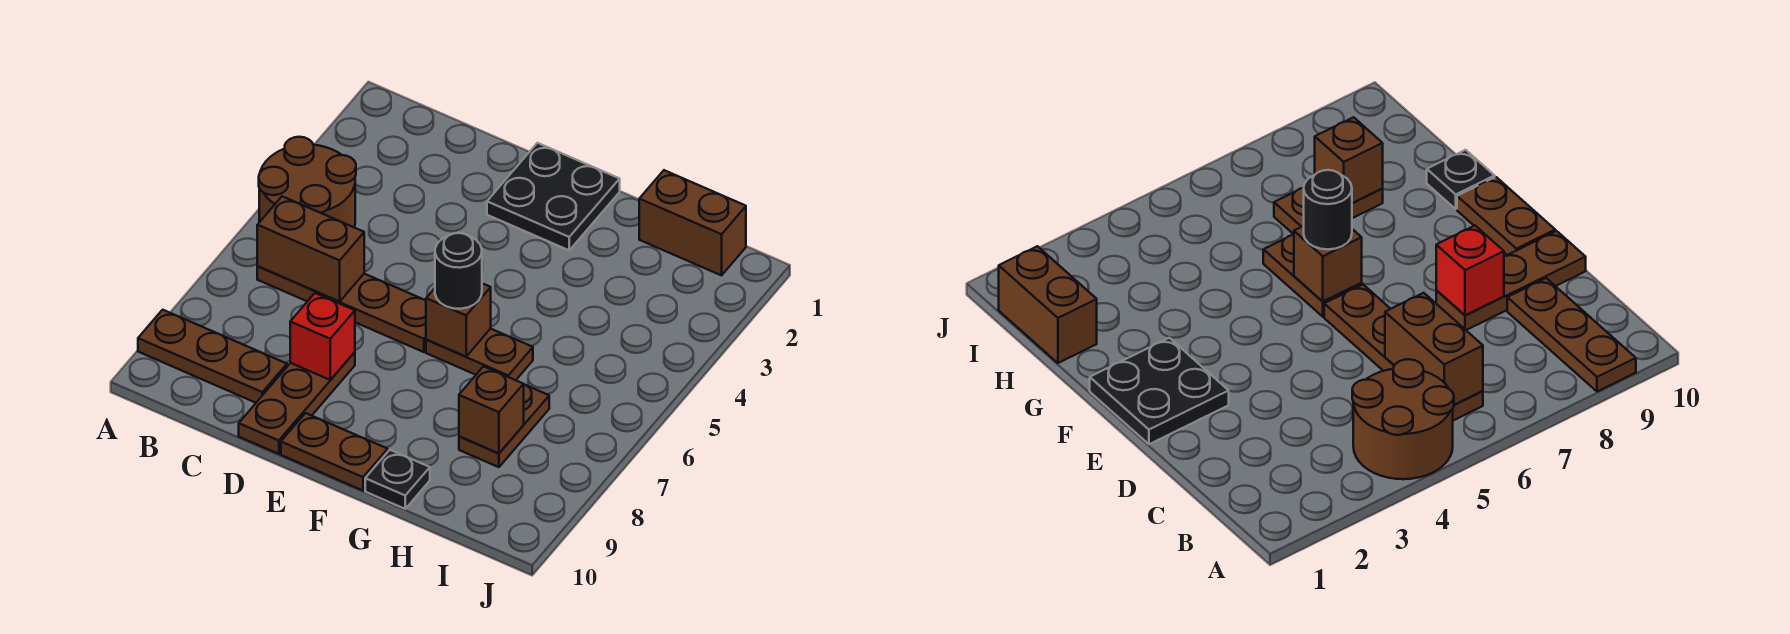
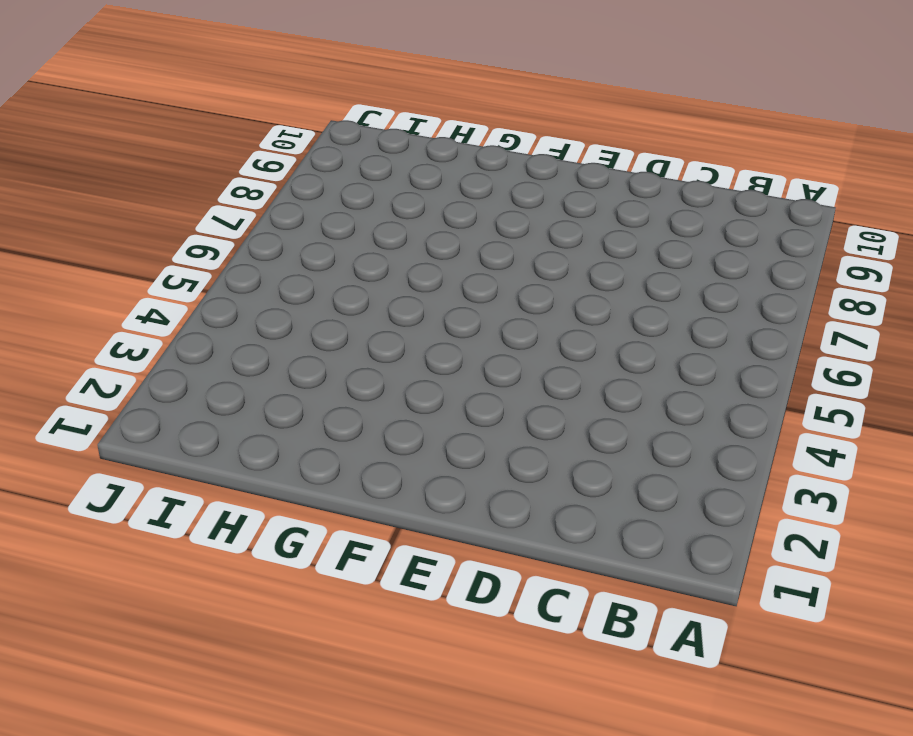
none -> brown round brick A4:B5 level 1
none -> brown plate A9:C9 level 1
none -> brown plate B6:E6 level 1

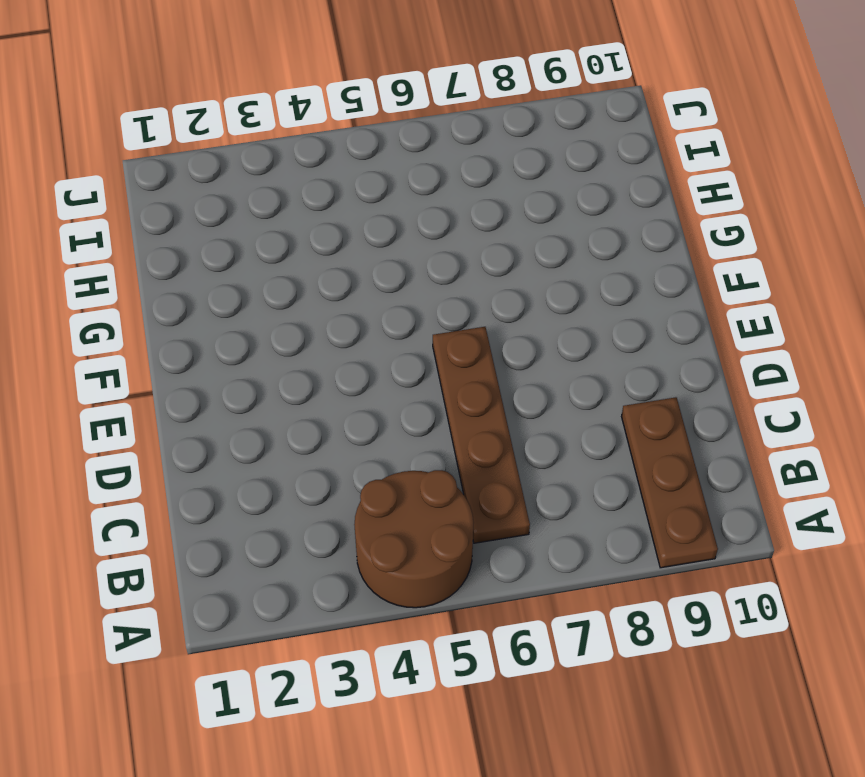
none -> brown plate D8:D10 level 1
none -> black plate E1:F2 level 1
none -> brown plate E10:F10 level 1

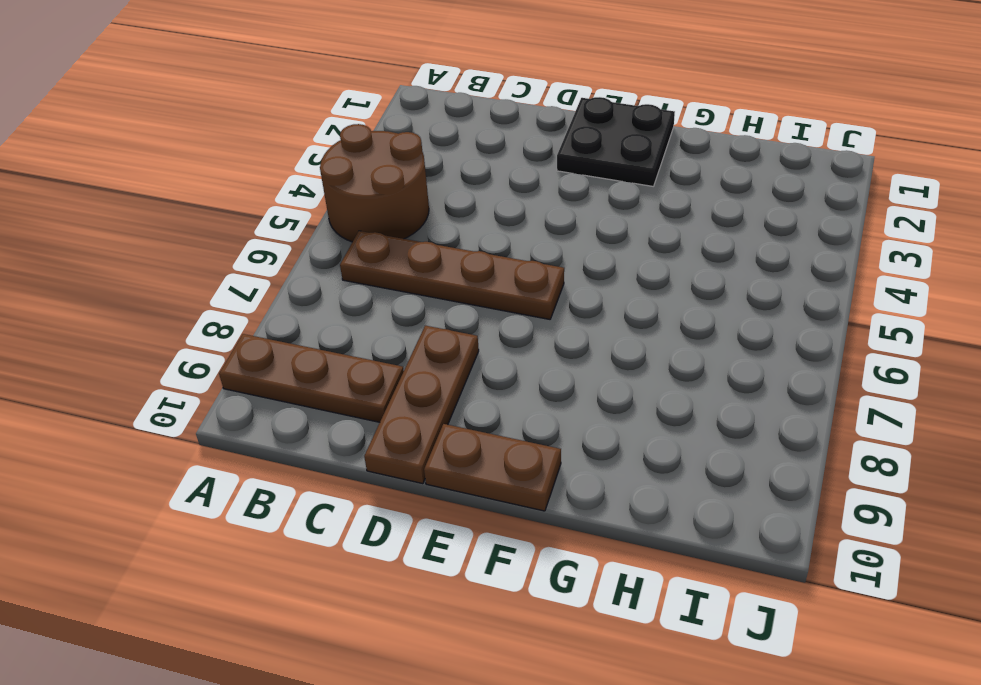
none -> brown plate F6:G6 level 1
none -> black plate G10 level 1
none -> brown brick H1:I1 level 1

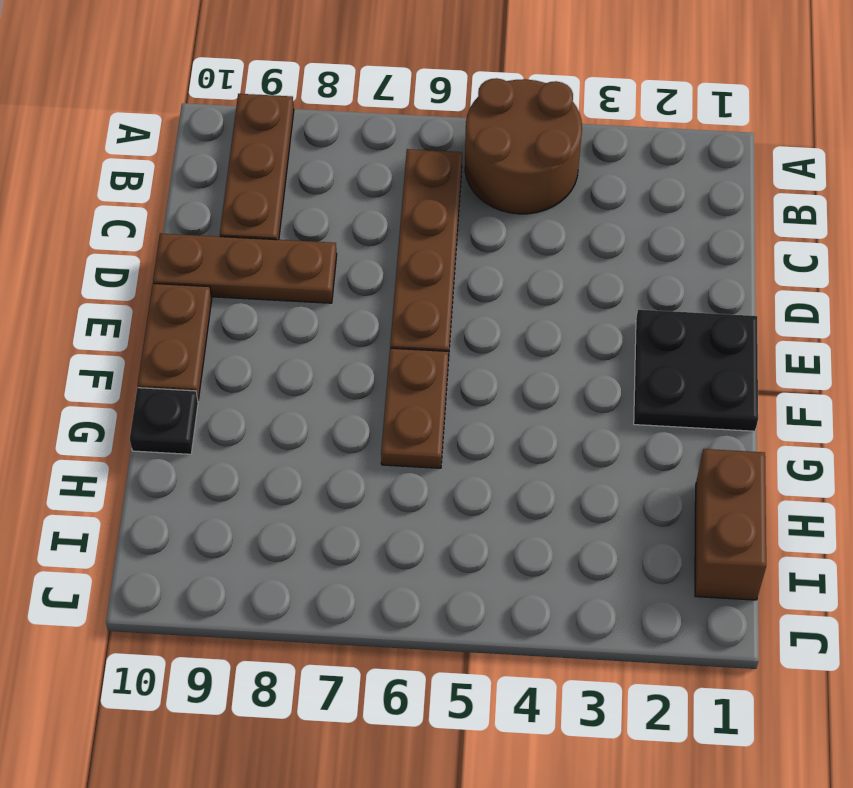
none -> brown plate H7:H8 level 1
none -> brown brick B6:C6 level 2
none -> red brick D8 level 2

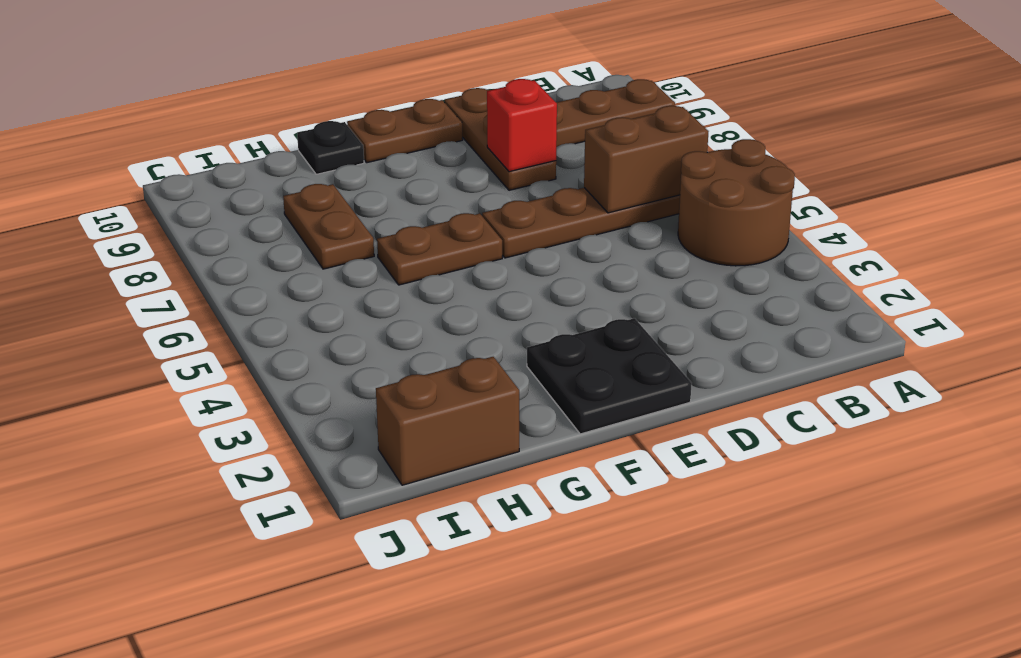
none -> brown brick F6 level 2
none -> brown brick H8 level 2
none -> black round brick F6 level 3

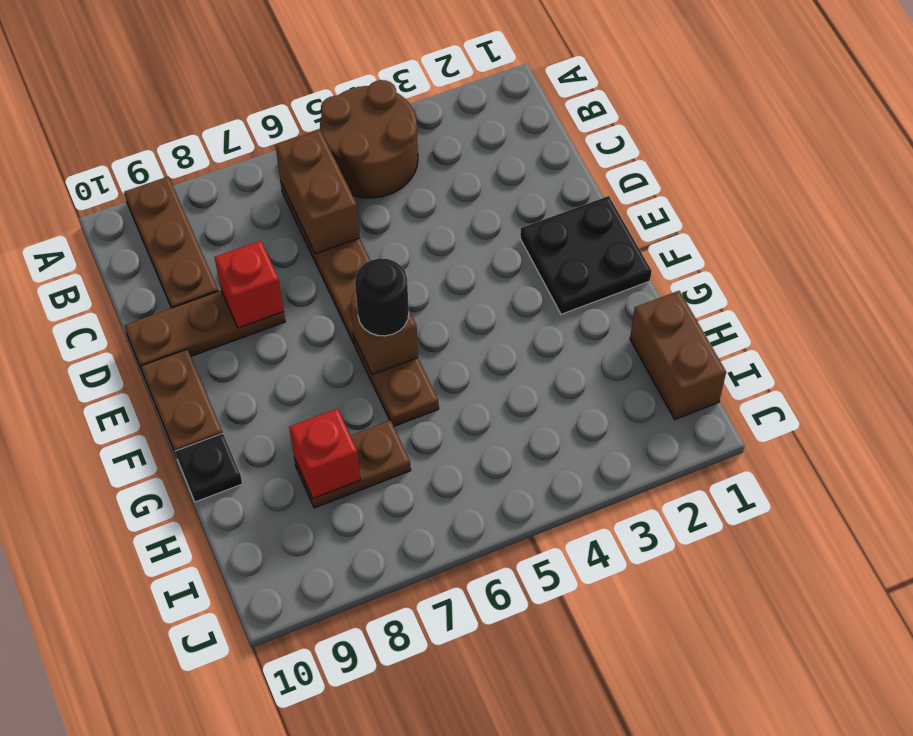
red brick H8 level 2 -> brown brick H8 level 2

